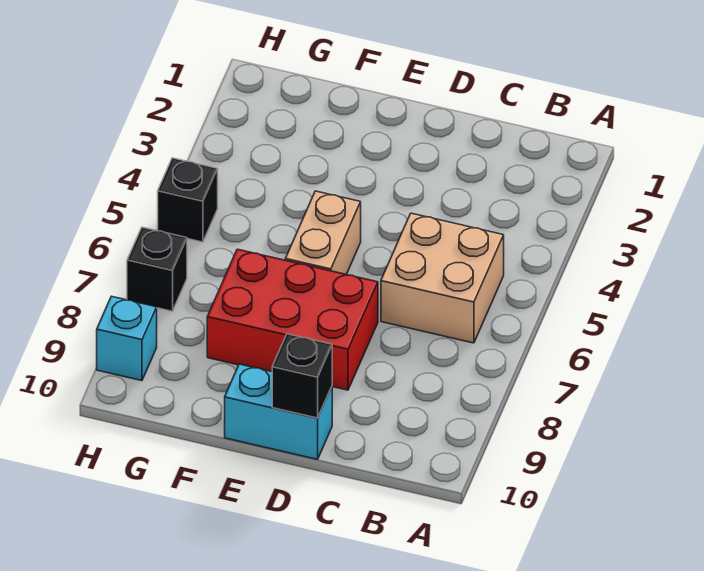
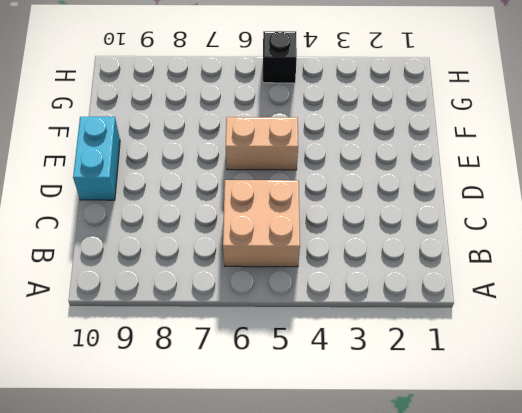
none -> red brick D7:F8 level 1
none -> black brick H7 level 1

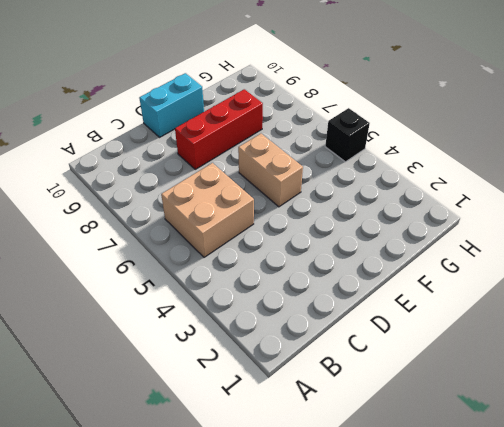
red brick D8:F8 level 1 -> red brick D7:F8 level 1
none -> black brick H7 level 1
none -> cyan brick H9 level 1

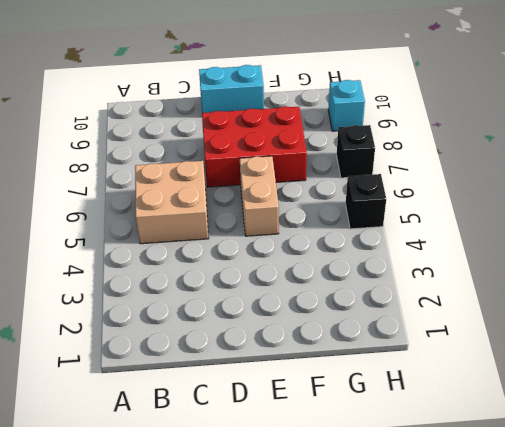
none -> black brick D10 level 2

